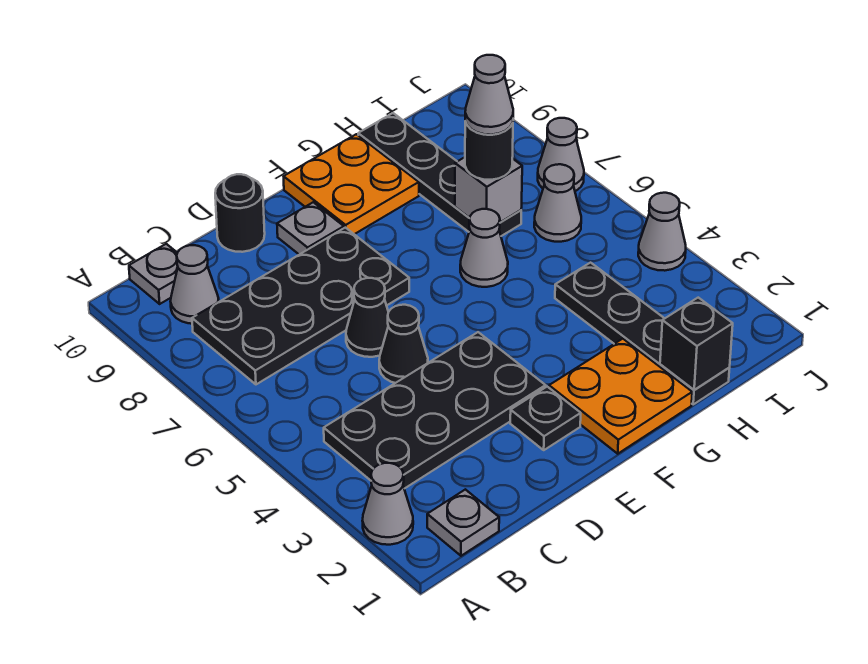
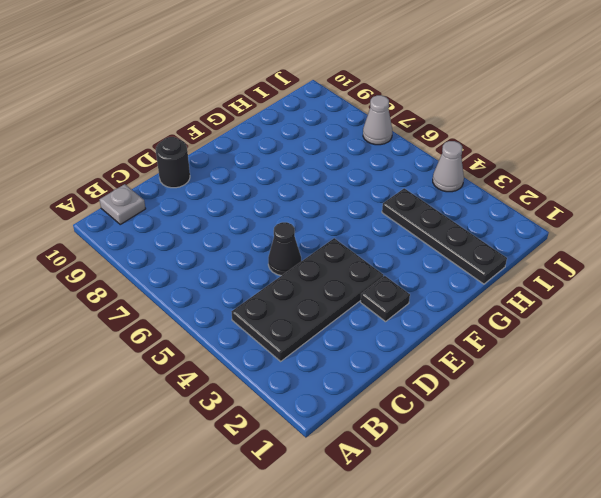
none -> grey cone A2 level 1
none -> grey plate B1 level 1
none -> black plate B7:E8 level 1

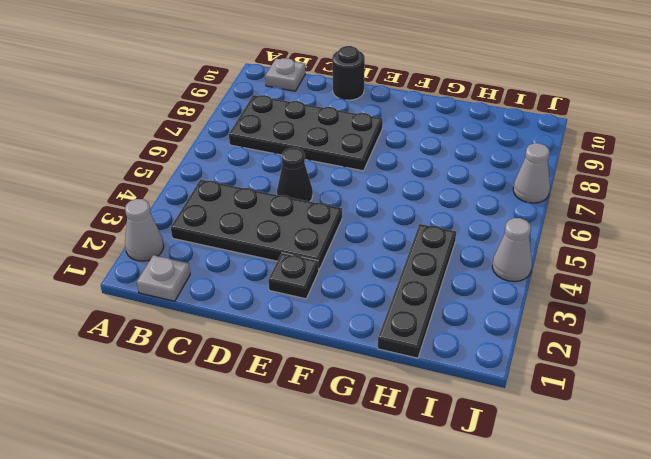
none -> grey cone B9 level 1
none -> black cone D6 level 1
none -> grey plate E9 level 1

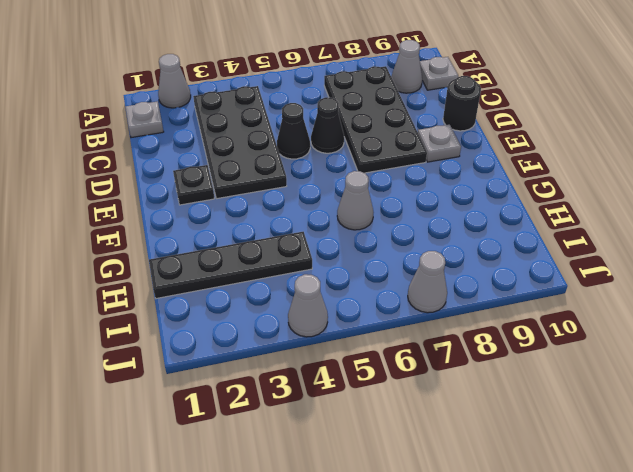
none -> orange plate F1:G2 level 1
none -> orange plate F9:G10 level 1
none -> black plate H7:H10 level 1

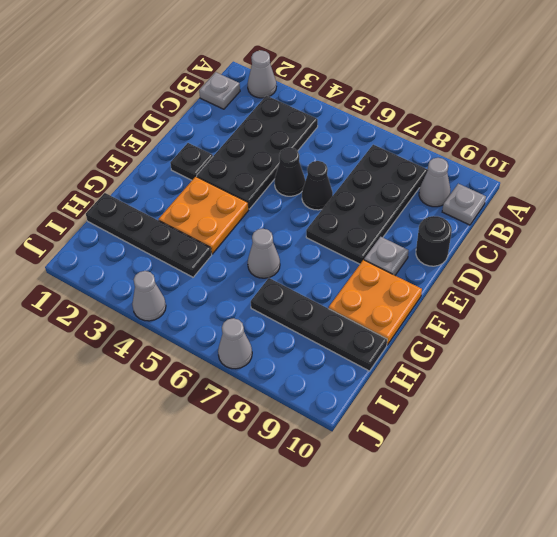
orange plate F3:G4 level 1 -> orange plate F1:G2 level 1
none -> grey cone I6 level 1
none -> black brick H1 level 2
none -> grey brick H7 level 2

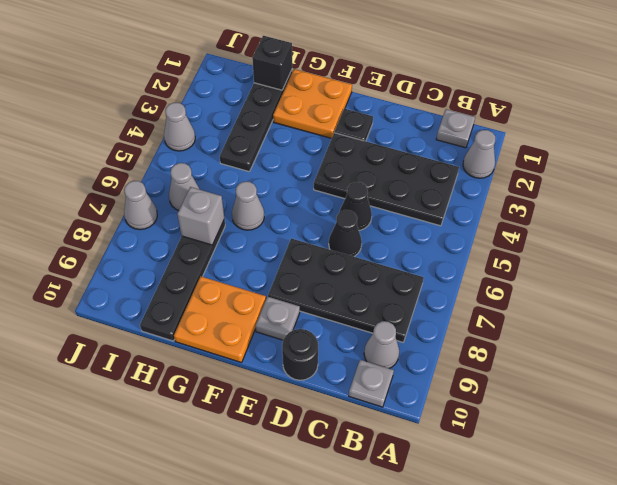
none -> black round brick H7 level 3
none -> grey cone H7 level 4

